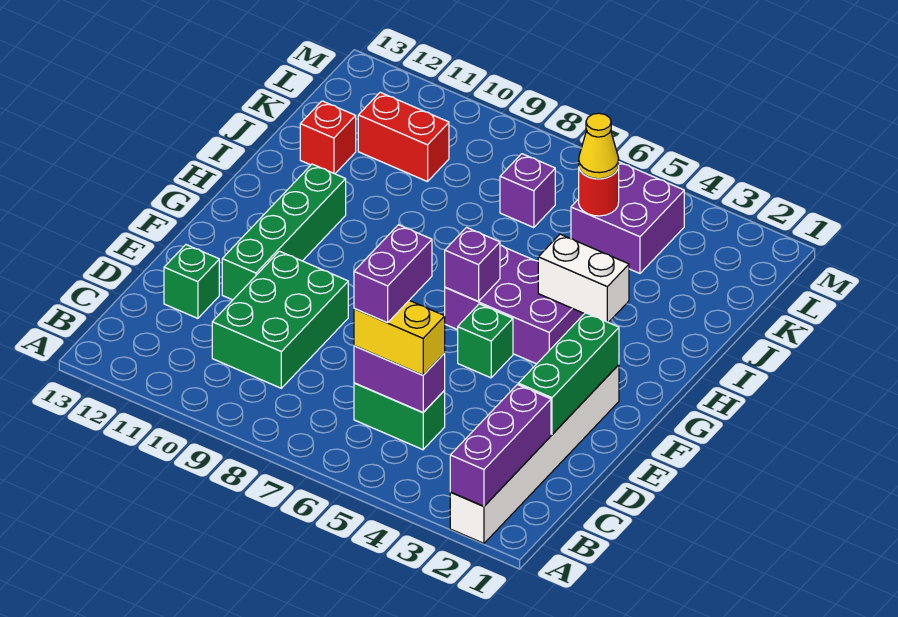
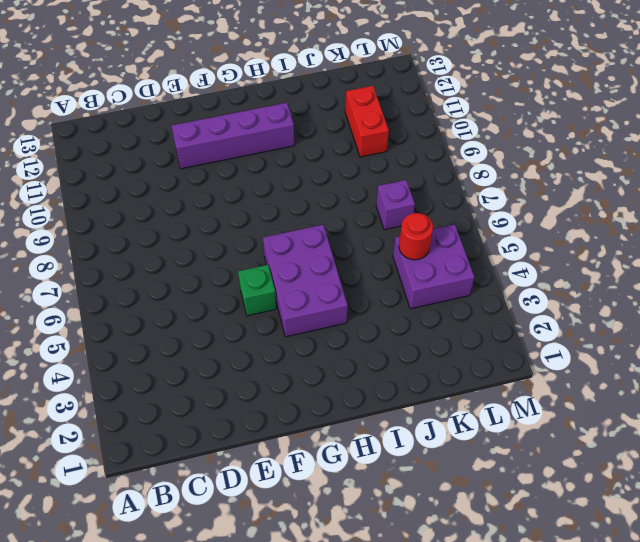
purple brick E11:H11 level 1 -> green brick E11:H11 level 1
none -> white brick A2:F2 level 1
none -> green brick C5:C6 level 1
none -> green brick C9:E10 level 1

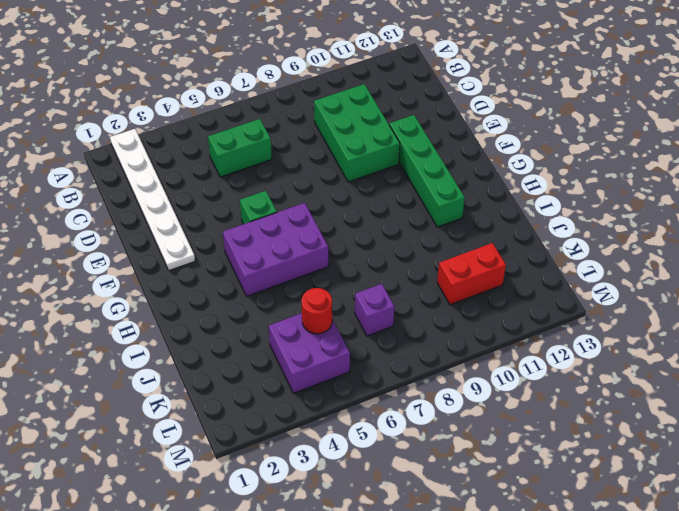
white plate A2:F2 level 1 -> white brick A2:F2 level 1
none -> green brick D12 level 1
none -> red brick J12 level 1
none -> purple brick A2:C2 level 2

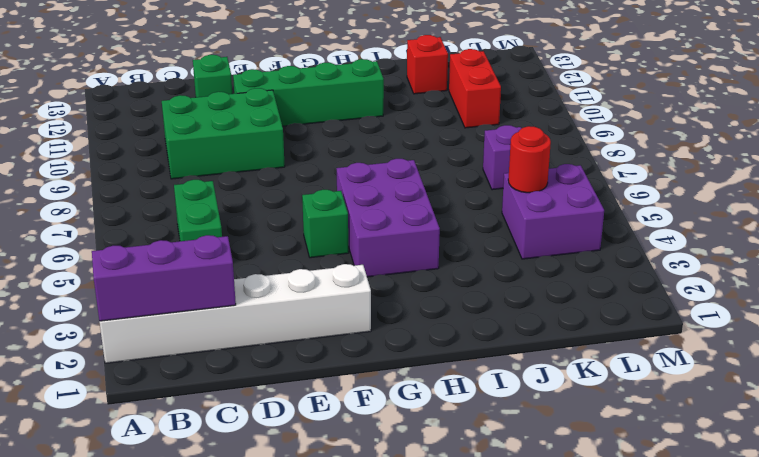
none -> purple brick C5:C6 level 2
none -> green brick D2:F2 level 2
none -> purple brick G6 level 2

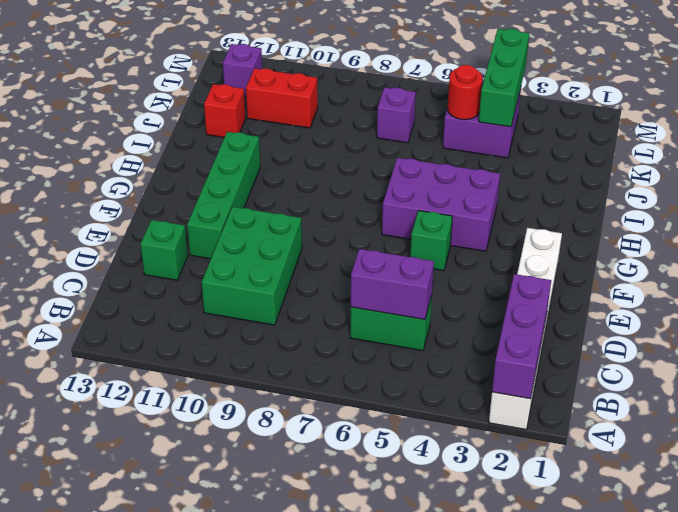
green brick K4:M4 level 2 -> green brick D2:F2 level 2
purple brick L12 level 1 -> purple brick G6 level 2
none -> white brick H3:H4 level 2
none -> yellow brick C5:C6 level 3
none -> yellow cone K5 level 3

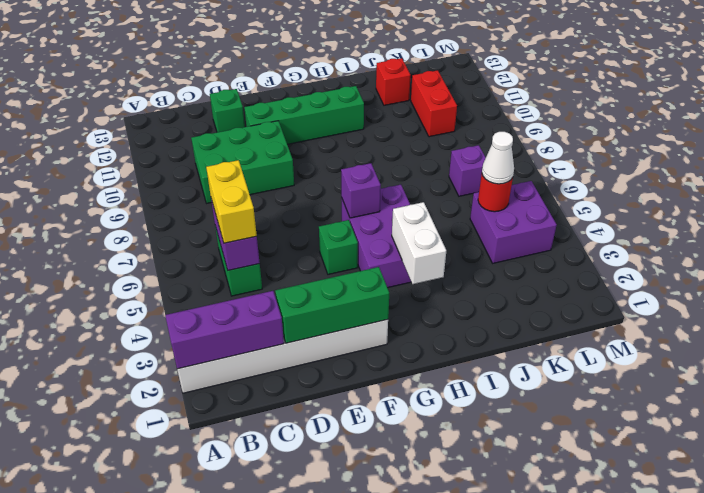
white cone K5 level 3 -> yellow cone K5 level 3
none -> purple brick C6:D6 level 4

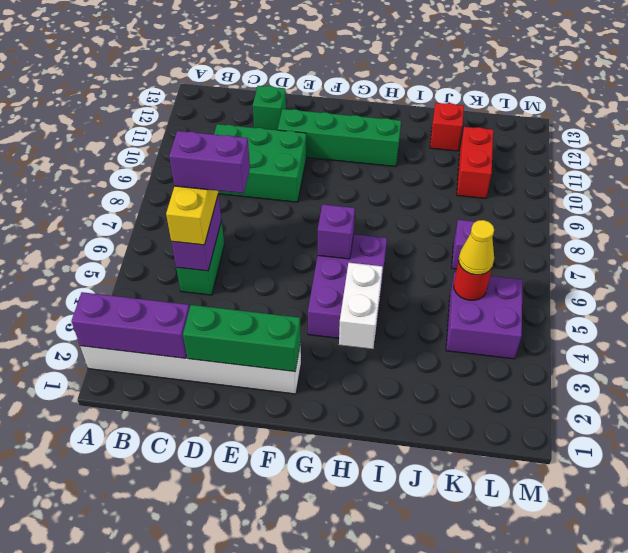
none -> green brick F5 level 1

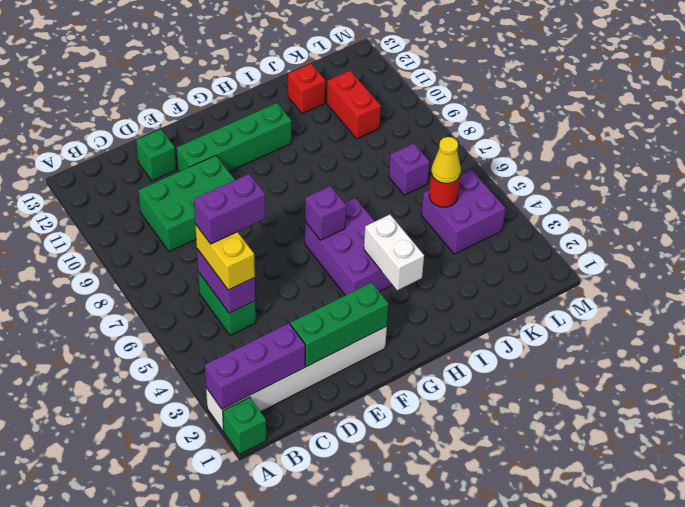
green brick A1 level 1 -> green brick F5 level 1

